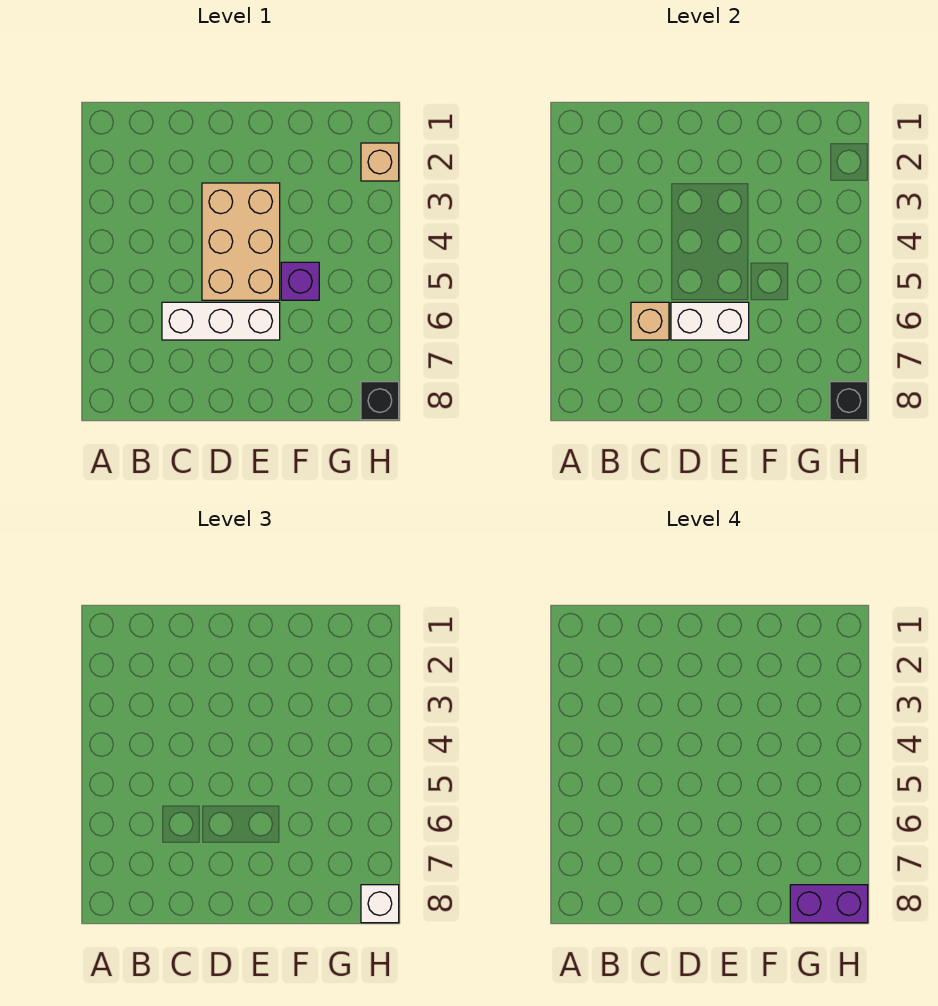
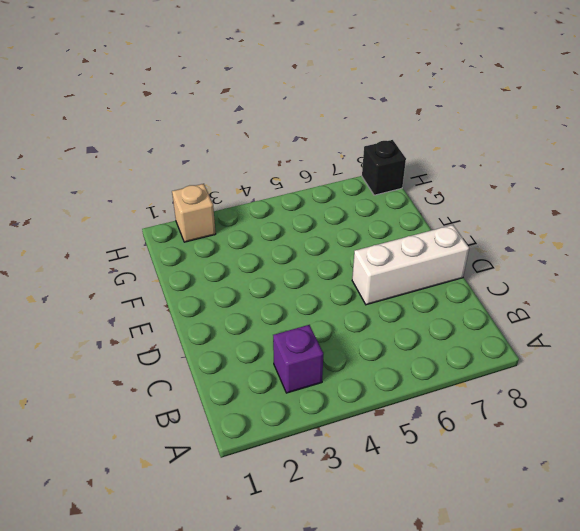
purple brick B3 level 1 -> purple brick F5 level 1
white brick D6:D8 level 1 -> white brick C6:E6 level 1
none -> tan brick D3:E5 level 1
none -> tan brick C6 level 2

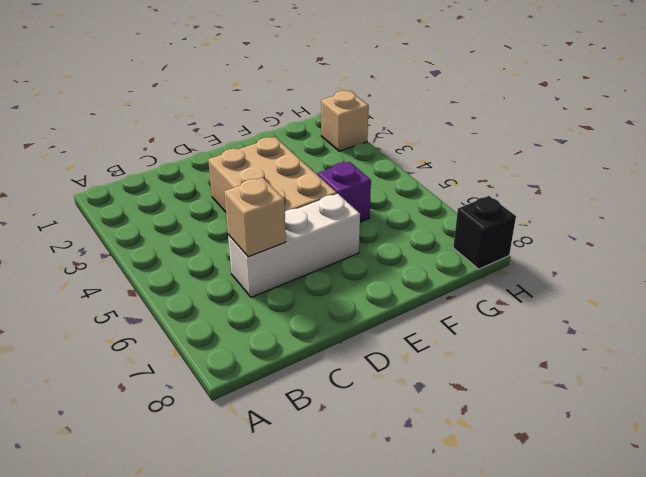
none -> white brick D6:E6 level 2
none -> black brick H8 level 2

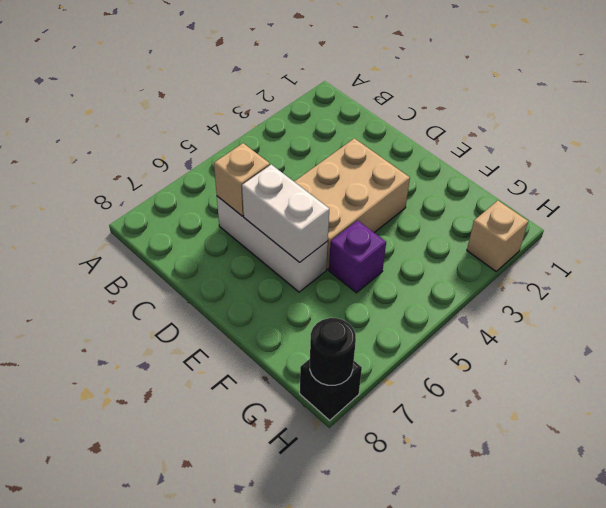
black round brick H8 level 2 -> black brick H8 level 2
none -> white brick H8 level 3
none -> purple brick G8:H8 level 4

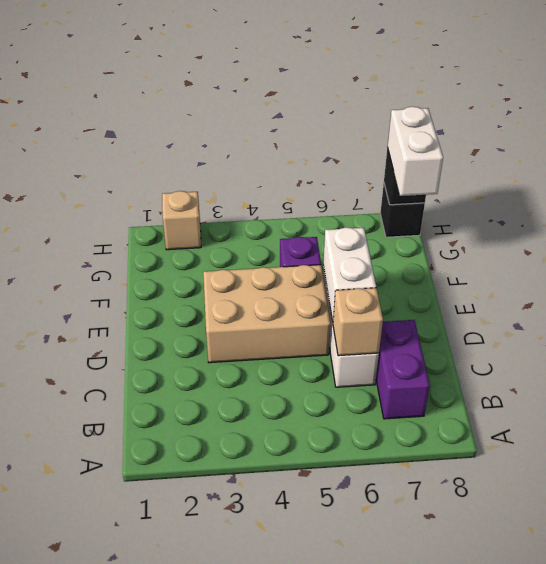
purple brick B7:C7 level 1 -> purple brick G8:H8 level 4
white brick G8:H8 level 3 -> white brick H8 level 3

